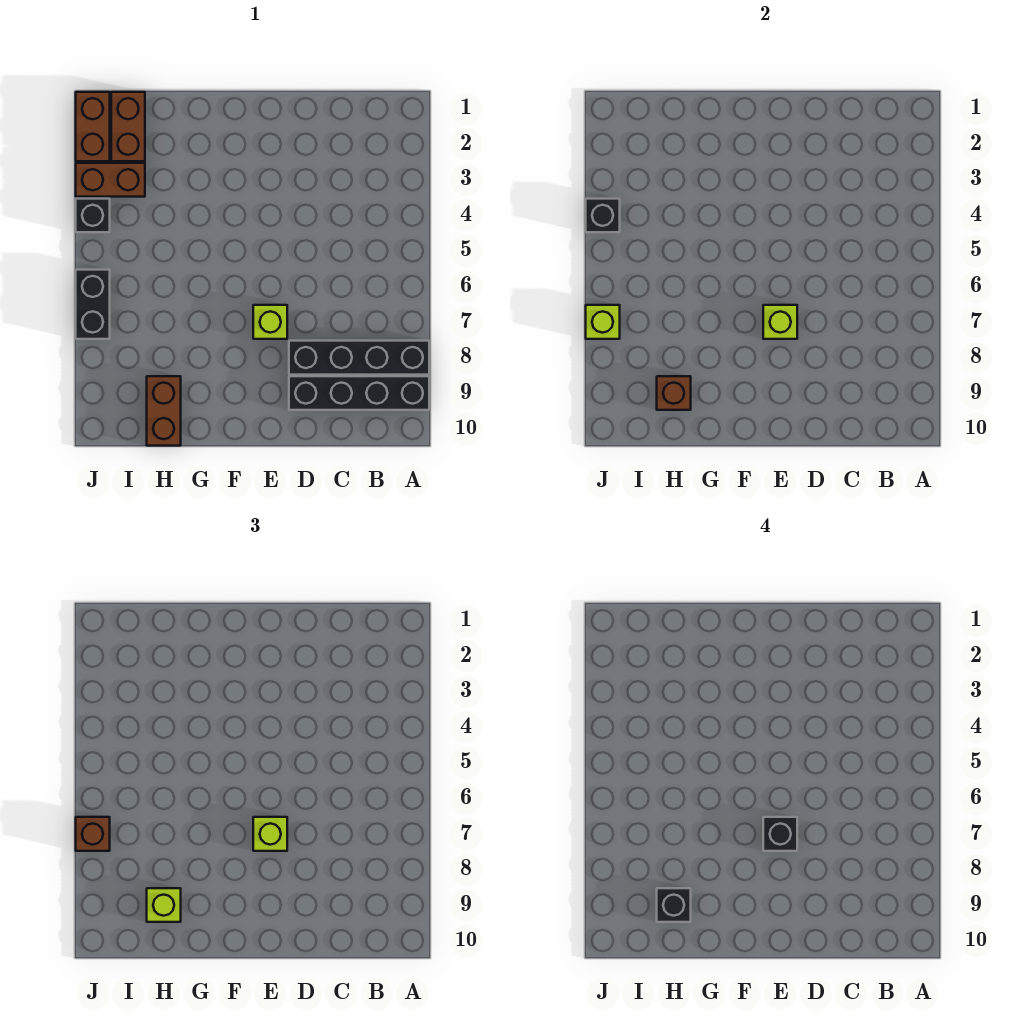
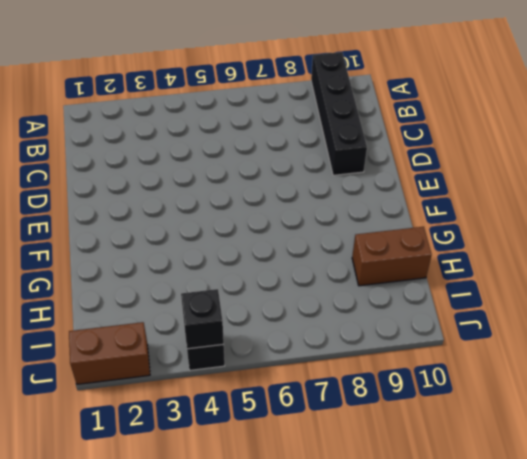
none -> black brick A8:D8 level 1
none -> lime brick E7 level 1
none -> brown brick I1:I2 level 1

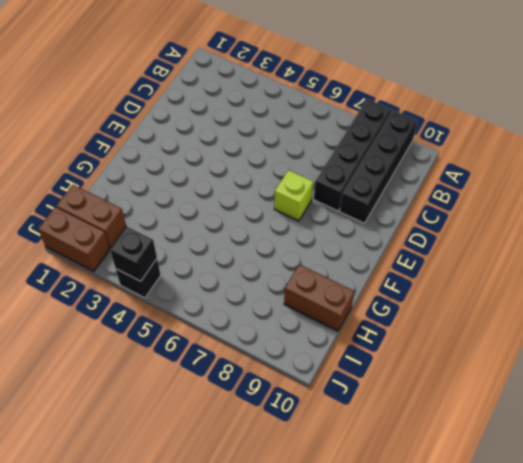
none -> brown brick I3:J3 level 1
none -> black brick J6:J7 level 1
none -> lime brick E7 level 2

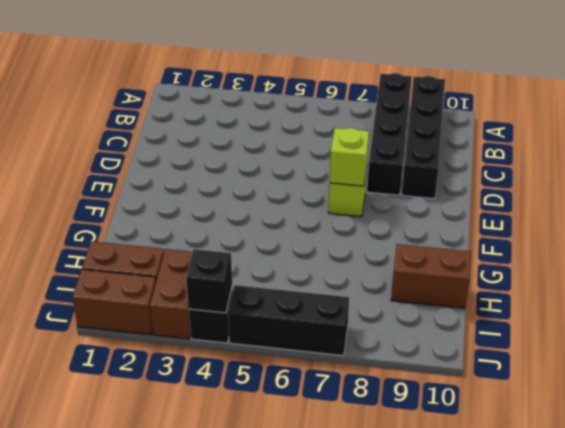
black brick J5:J7 level 1 -> black brick J6:J7 level 1
none -> brown brick H9 level 2
none -> lime brick J7 level 2
none -> lime brick E7 level 3

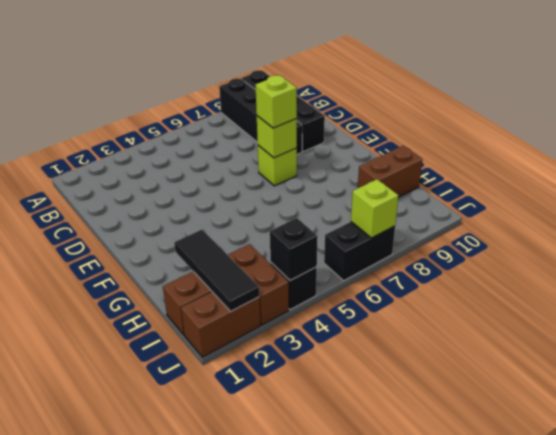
black tile H2:J2 level 2 -> none
none -> brown brick H9 level 2
none -> lime brick H9 level 3
none -> brown brick J7 level 3

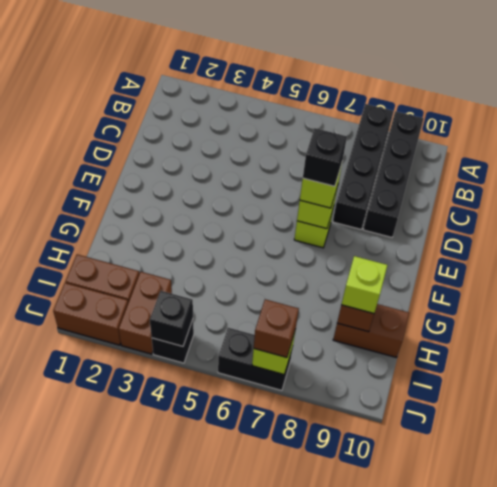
none -> black brick H9 level 4

